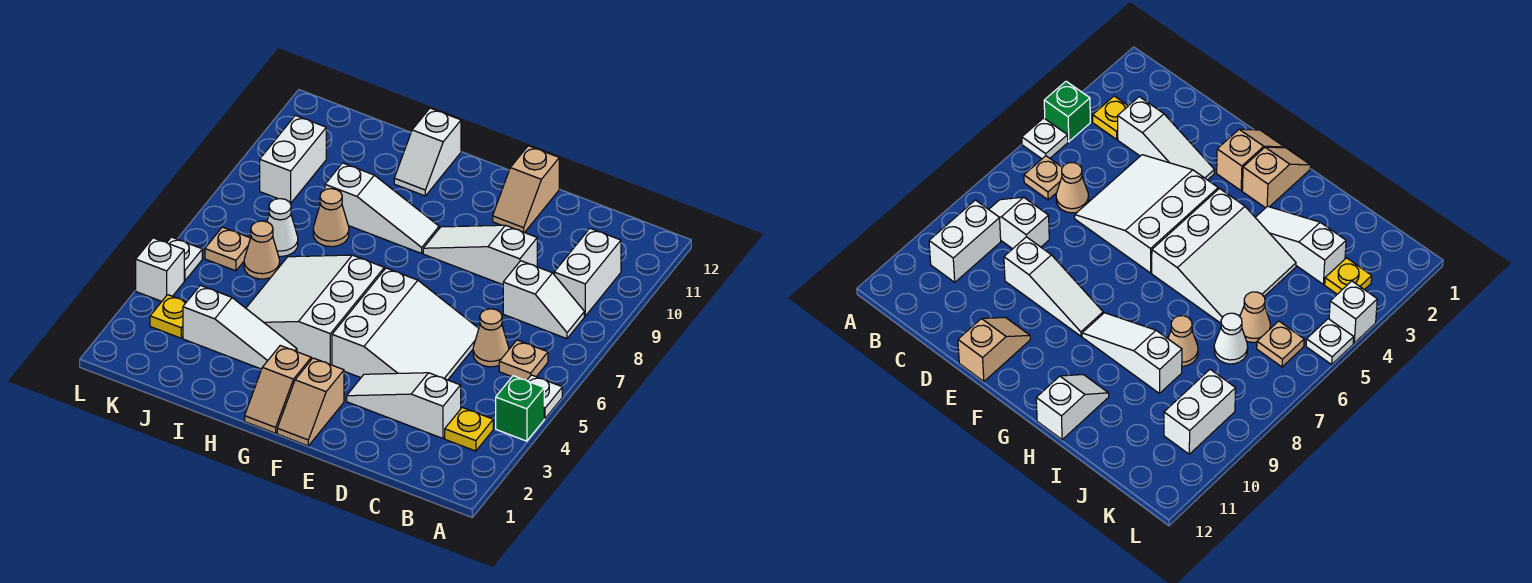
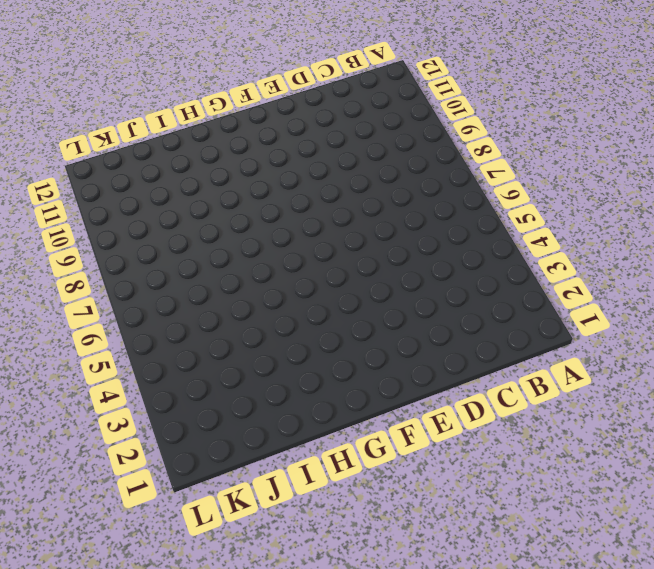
none -> green brick A4 level 1
none -> white plate A5 level 1
none -> yellow plate B3 level 1

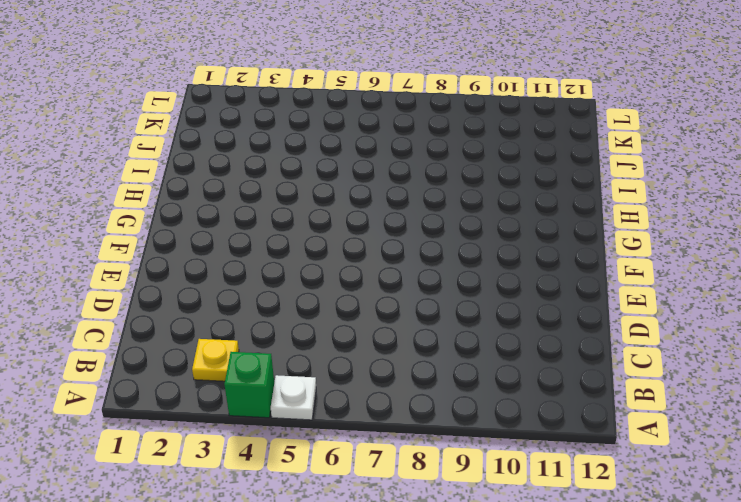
none -> tan plate B6 level 1
none -> white slope B8:C8 level 1 top C
none -> white brick B9:B10 level 1

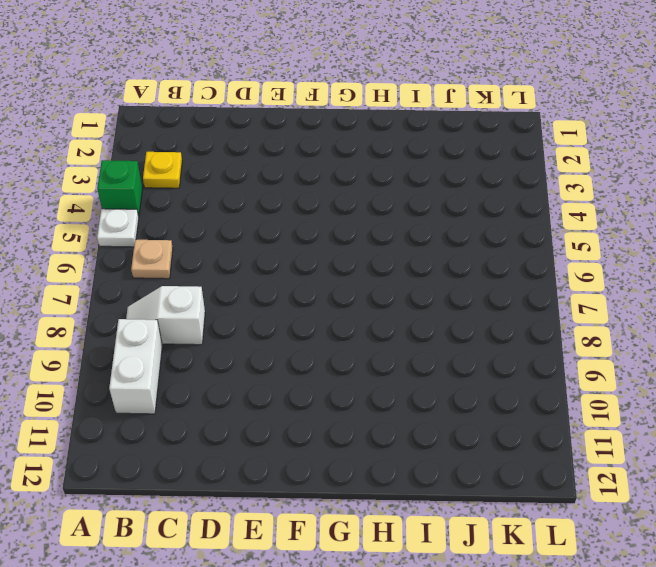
none -> white slope C3:E3 level 1 top C
none -> tan cone C6 level 1
none -> white slope D4:F6 level 1 top F

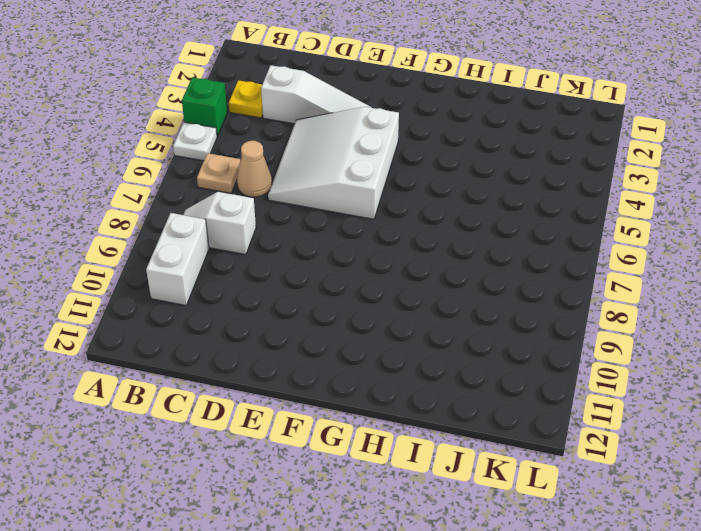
none -> white slope D9:F9 level 1 top D
none -> tan slope E11:E12 level 1 top 12
none -> tan slope F1:F2 level 1 top 2

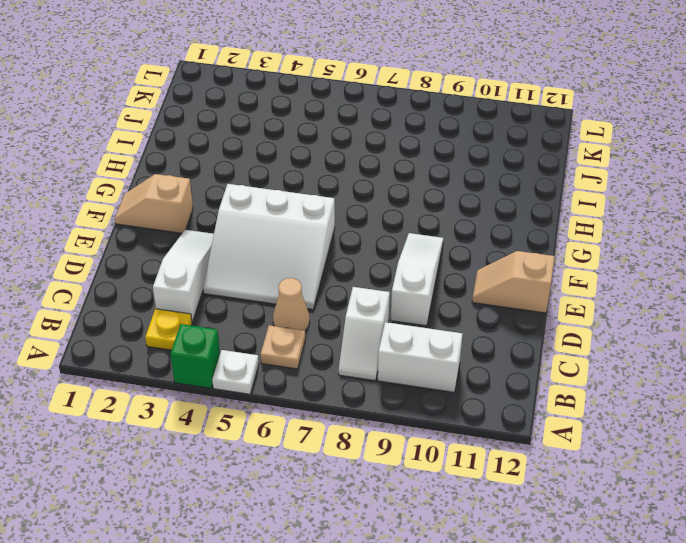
none -> tan slope G1:G2 level 1 top 2
none -> white slope G4:I6 level 1 top G
none -> white slope G9:I9 level 1 top I

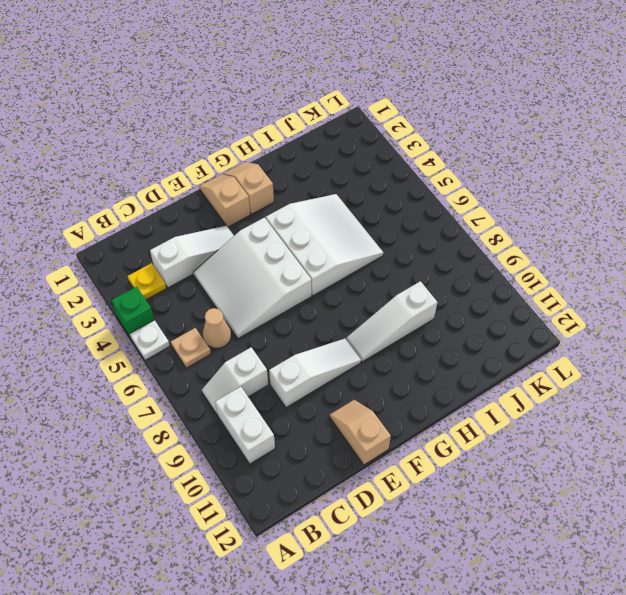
none -> white slope H3:J3 level 1 top J
none -> white slope H11:H12 level 1 top 12
none -> tan cone I8 level 1

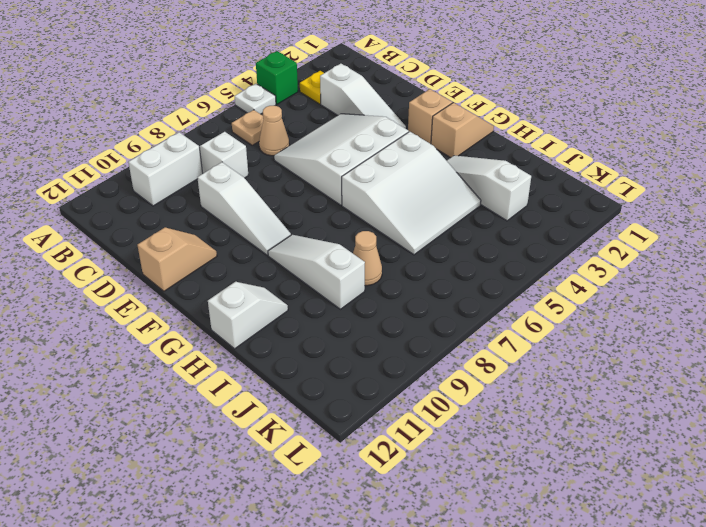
none -> tan cone J6 level 1
none -> white cone J7 level 1
none -> yellow plate K3 level 1

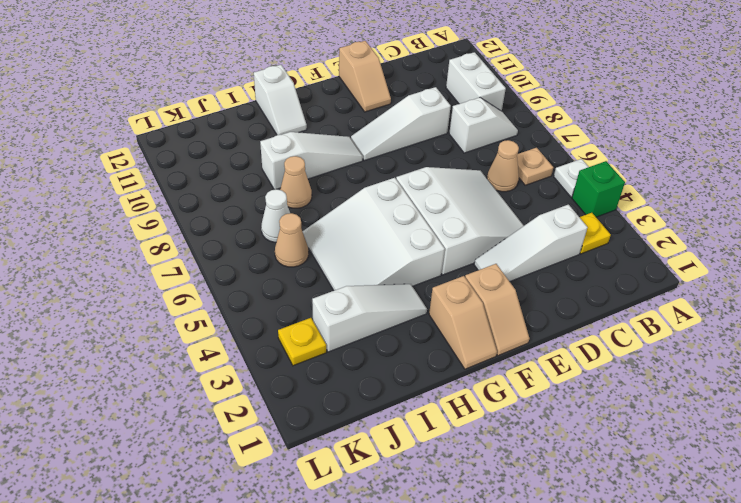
none -> tan plate K6 level 1
none -> white brick K9:K10 level 1
none -> white brick L4 level 1

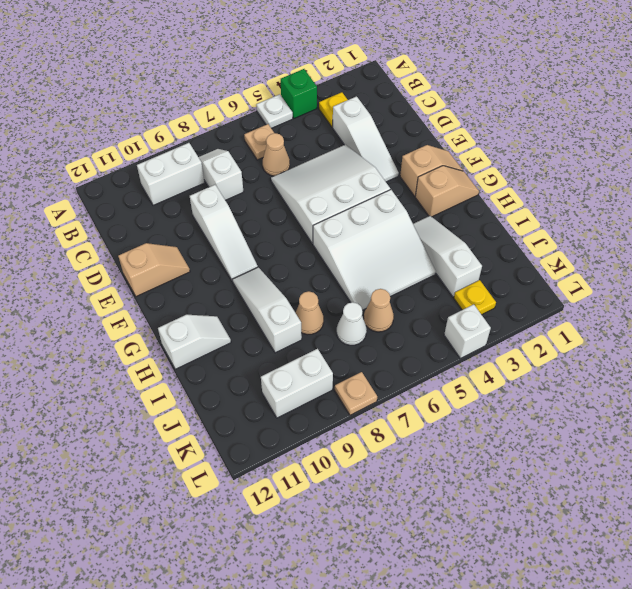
tan plate L8 level 1 -> tan plate K6 level 1
none -> white plate L5 level 1

